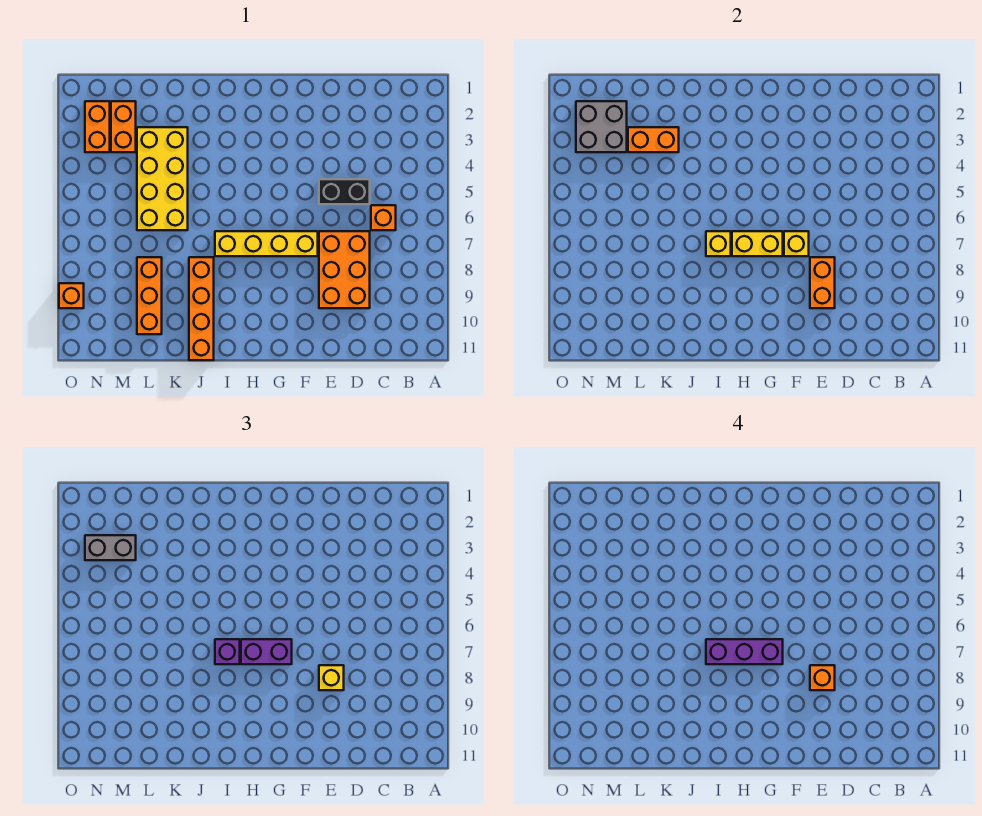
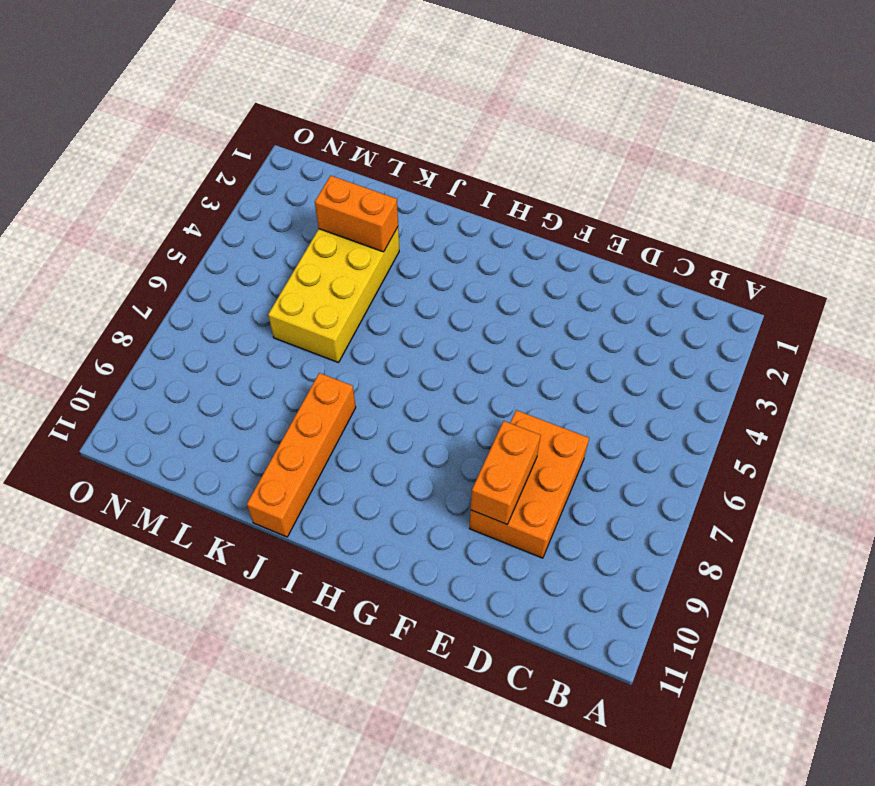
none -> orange brick C6 level 1
none -> black brick D5:E5 level 1
none -> yellow brick F7:I7 level 1

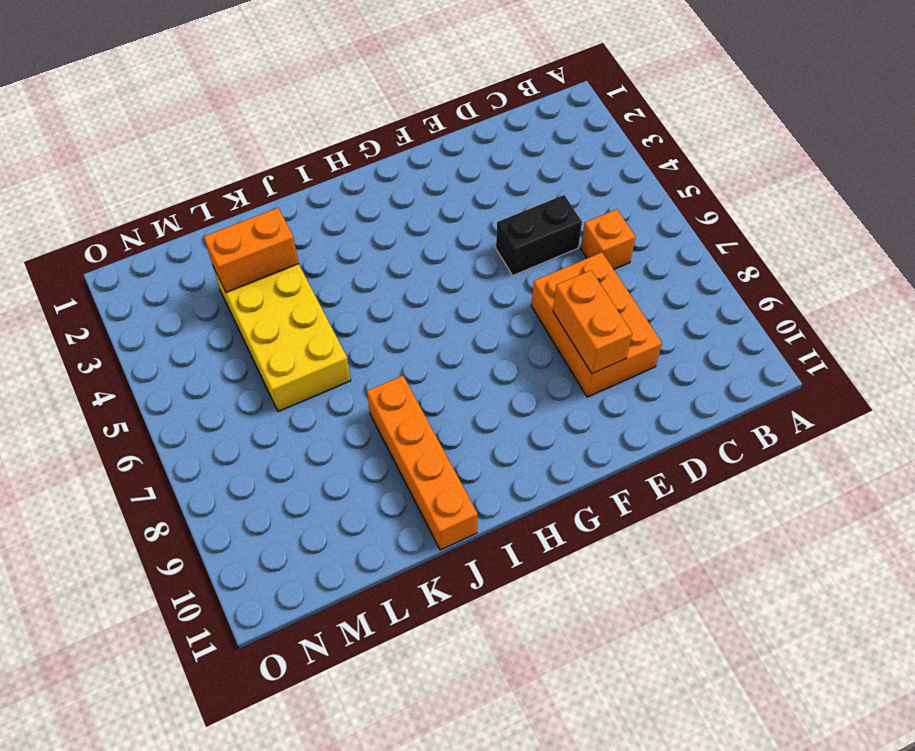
none -> yellow brick F7:I7 level 1
none -> orange brick L8:L10 level 1
none -> orange brick M2:M3 level 1

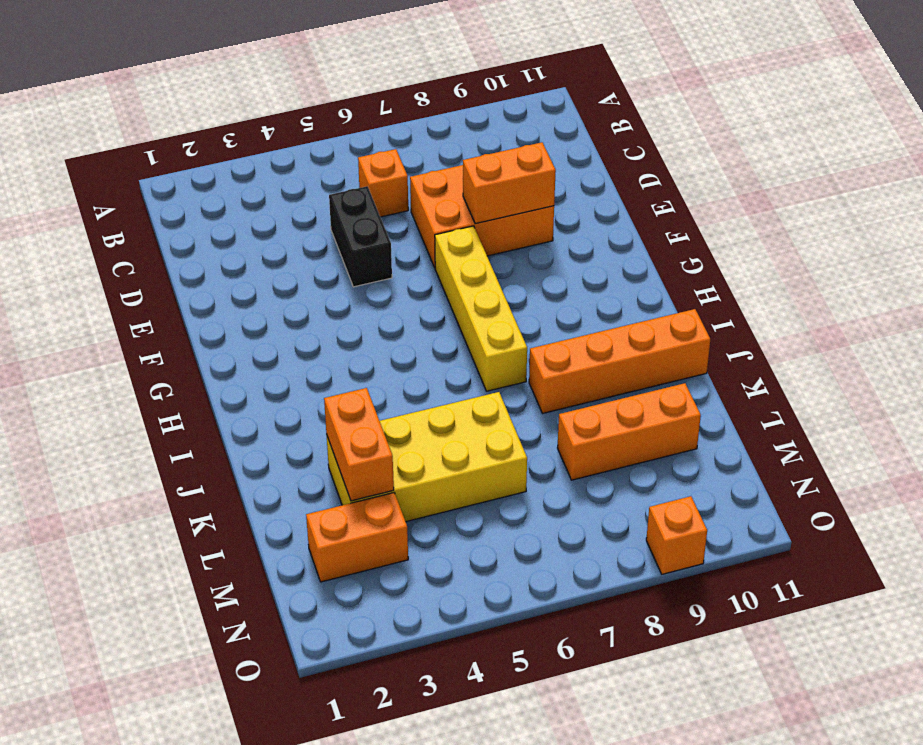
none -> orange brick N2:N3 level 1
none -> yellow brick F7 level 2
none -> yellow brick G7:H7 level 2

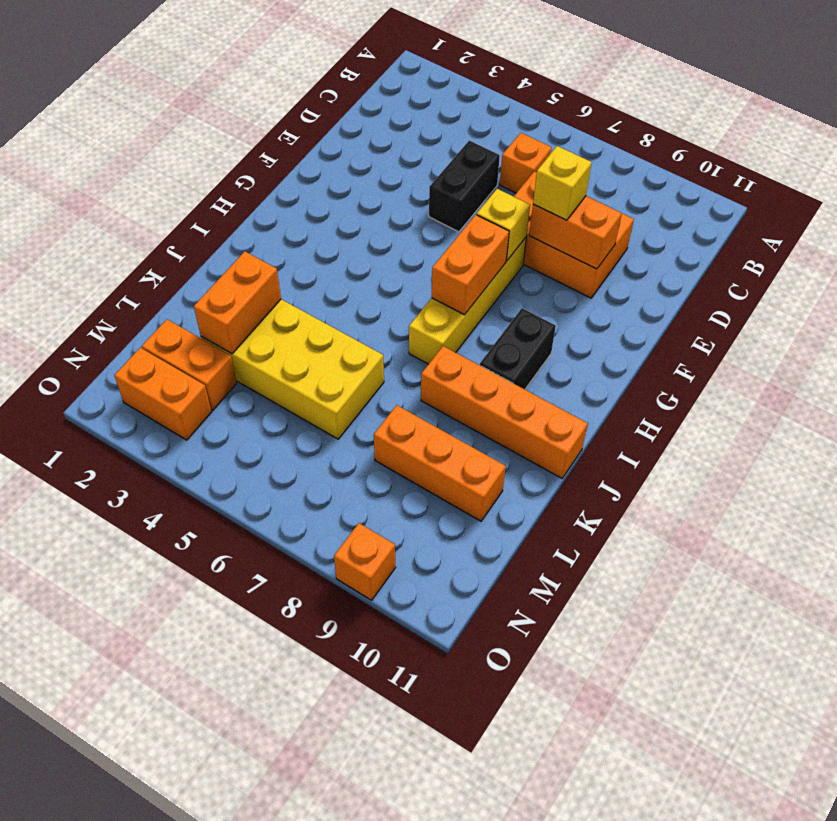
orange brick G7:H7 level 2 -> yellow brick G7:H7 level 2
black brick H9:I9 level 1 -> none
none -> yellow brick I7 level 2
none -> grey brick M2:N3 level 2
none -> purple brick G7:H7 level 3

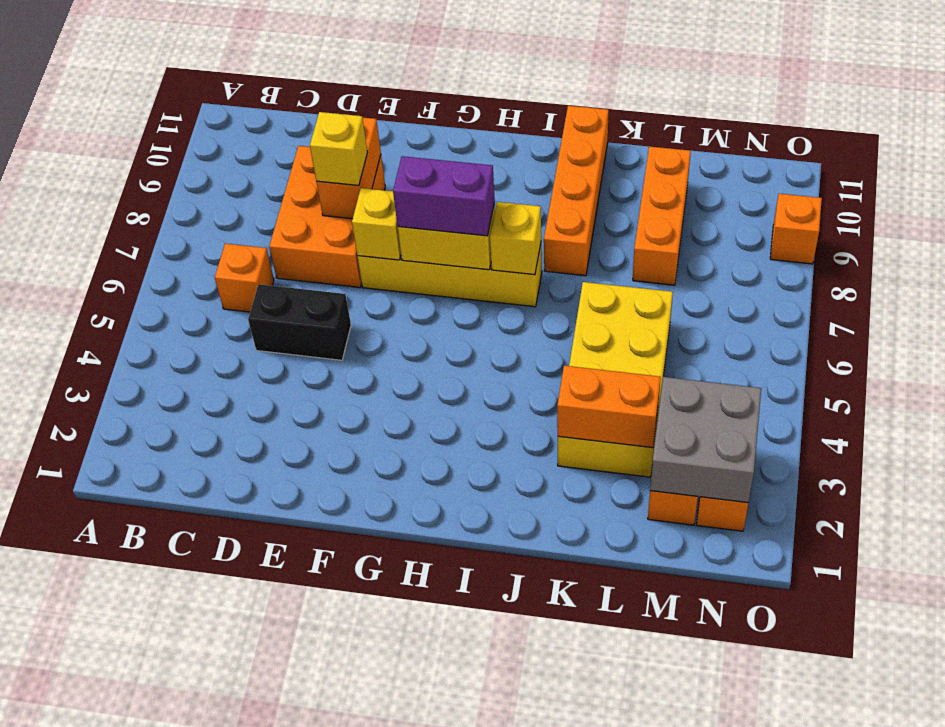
none -> purple brick I7 level 3
none -> grey brick M3:N3 level 3
none -> orange brick E8 level 4

